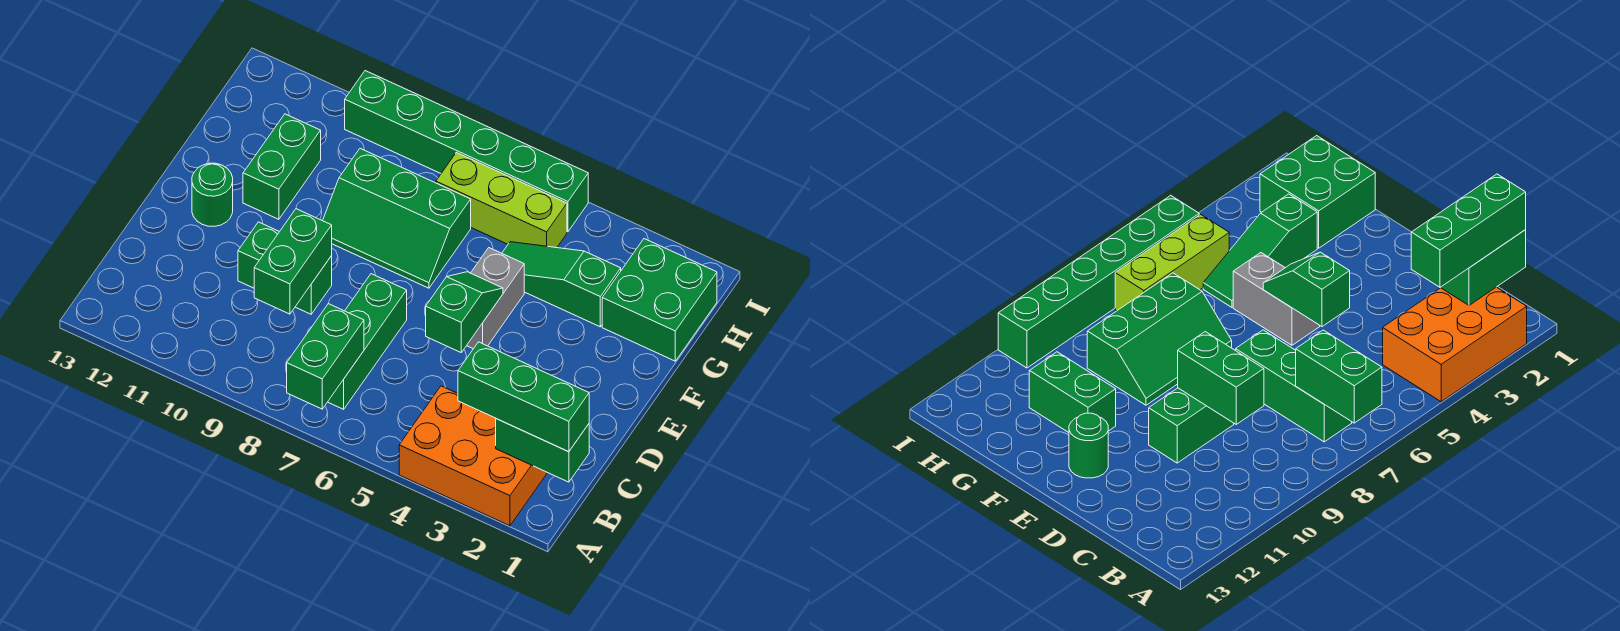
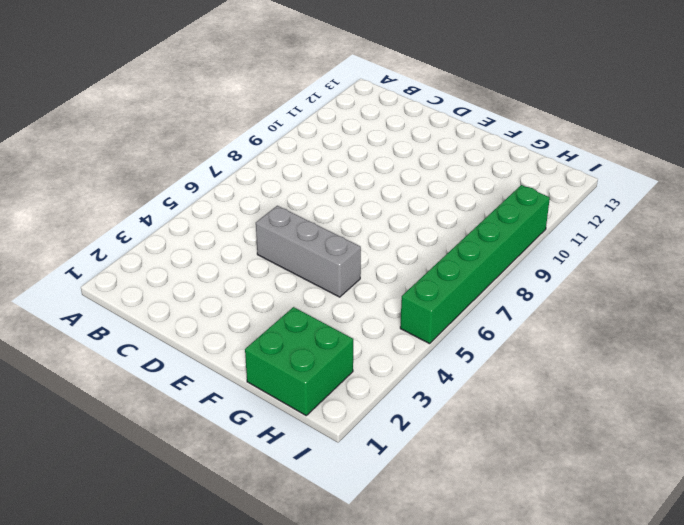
grey brick D5:F5 level 1 -> grey brick E5:F5 level 1
none -> orange brick A2:B4 level 1
none -> green brick B7:D7 level 1
none -> green brick D9:D10 level 1

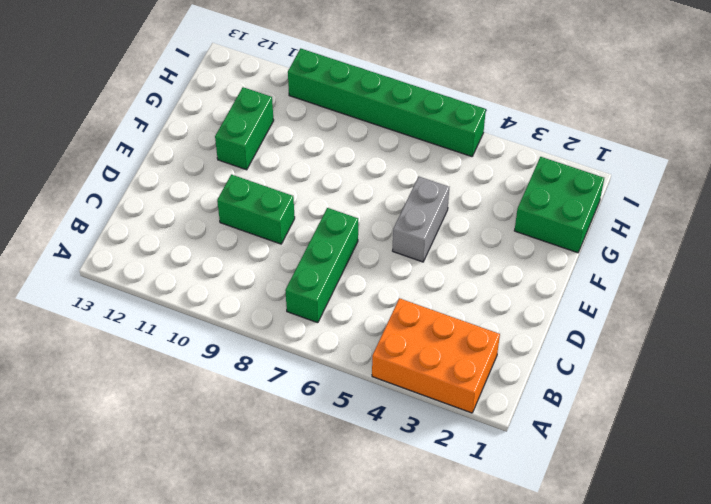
none -> green round brick E12 level 1
none -> green slope F7:G9 level 1 top G
none -> green slope G3:G5 level 1 top 3

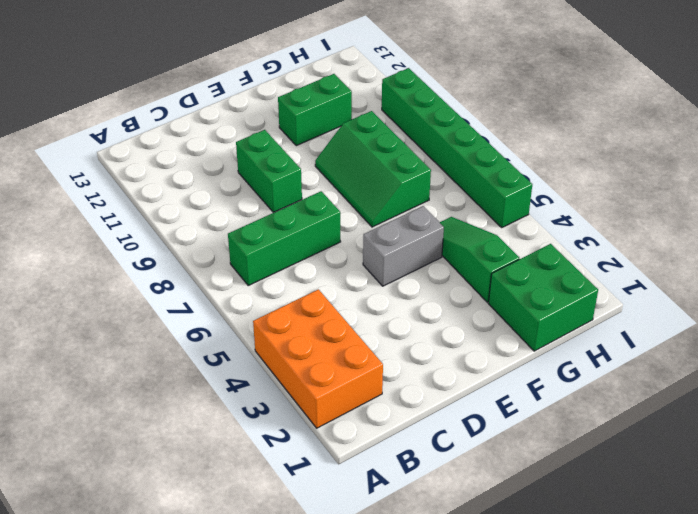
none -> green round brick E12 level 1
none -> lime brick H5:H7 level 1
none -> green brick A7:B7 level 2

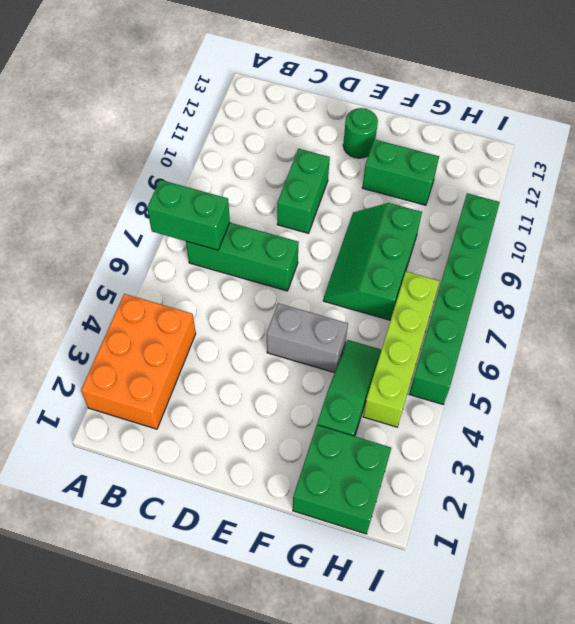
lime brick H4:H7 level 1 -> lime brick H5:H7 level 1
none -> green brick B1:B2 level 2
none -> green brick C9:D9 level 2
none -> green slope D5:E5 level 2 top D

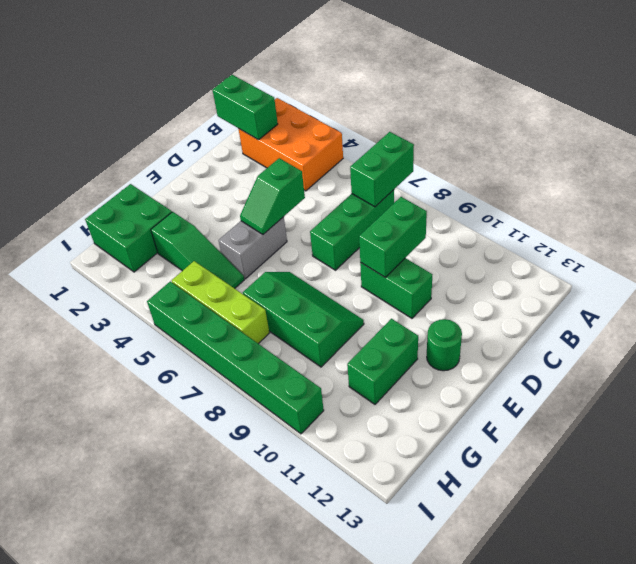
none -> green brick B1:B3 level 3

